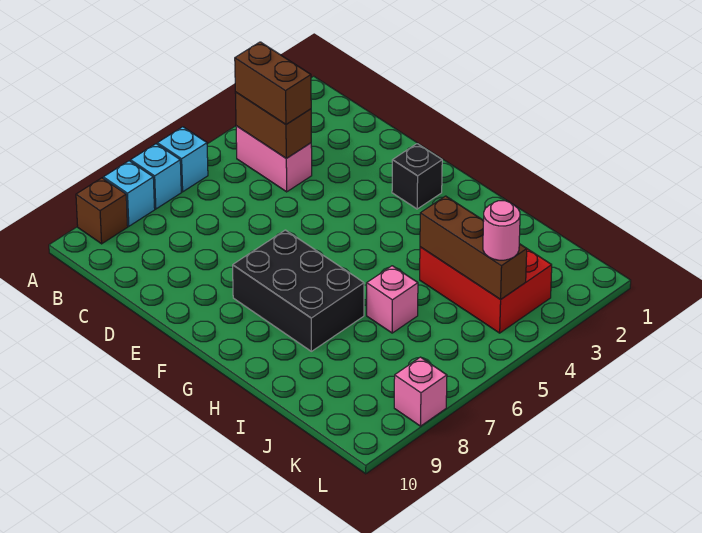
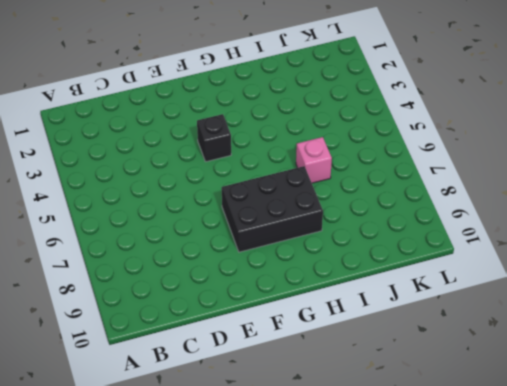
black brick F4 level 1 -> black brick F2 level 1
none -> cyan brick A6 level 1
none -> cyan brick A7 level 1
none -> cyan brick A8 level 1

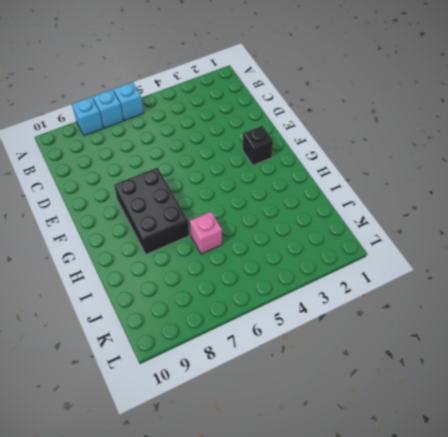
none -> brown brick A9 level 1
none -> pink brick B4:C4 level 1
none -> red brick I3:K4 level 1

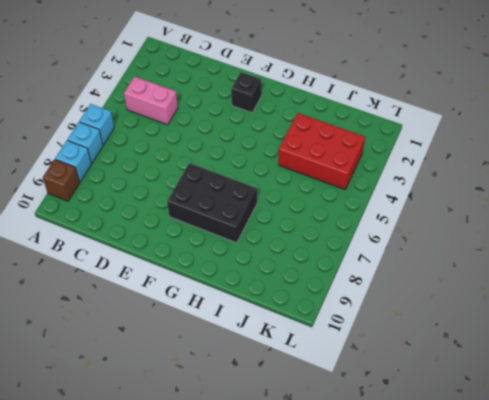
none -> pink brick I6 level 1
none -> pink brick L8 level 1
none -> brown brick B4:C4 level 2

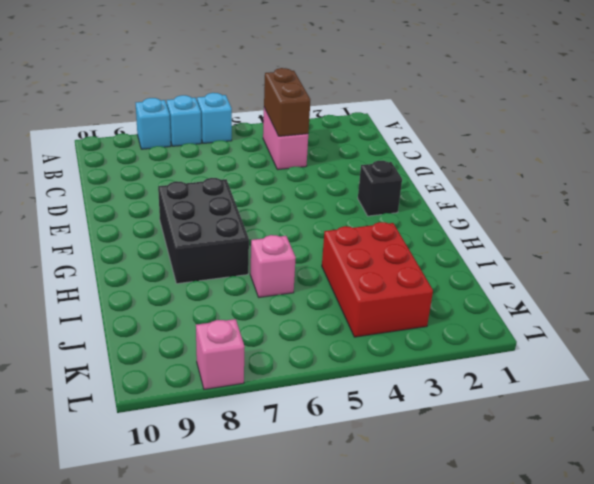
none -> brown brick A9 level 1
none -> brown brick I4:K4 level 2
none -> brown brick B4:C4 level 3

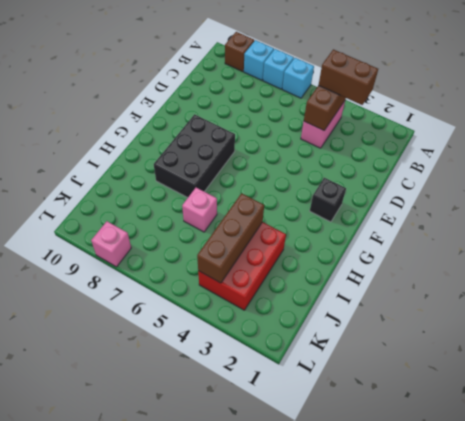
brown brick B3:B4 level 3 -> brown brick B4:C4 level 3
none -> pink round brick K4 level 3

